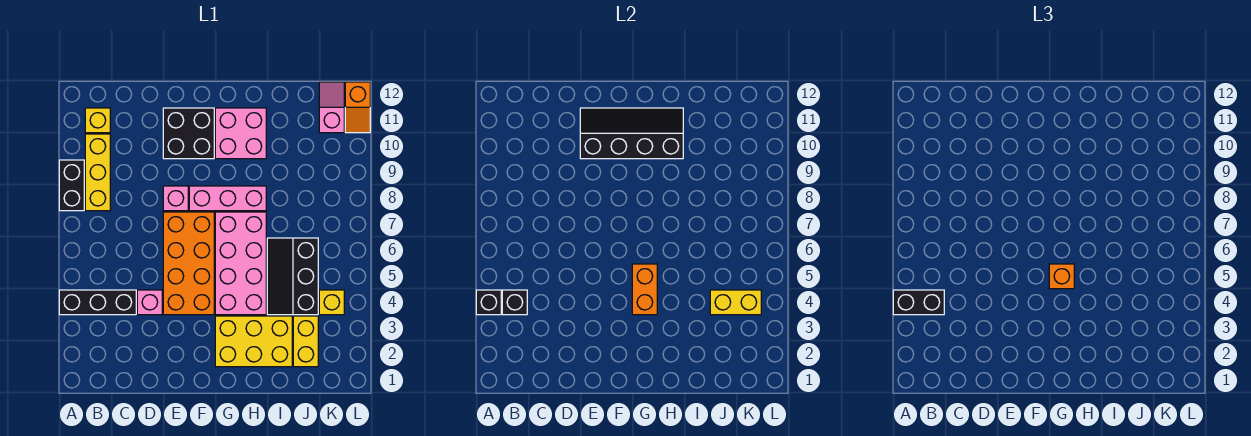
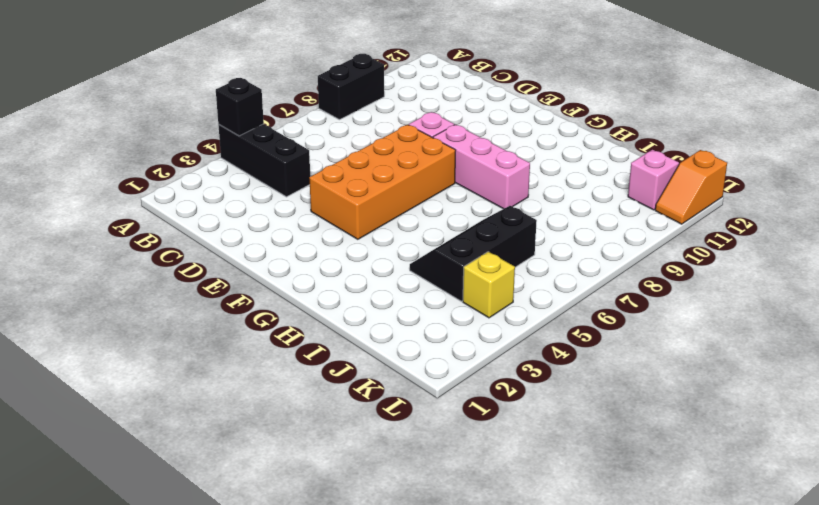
none -> yellow brick B8:B10 level 1
none -> yellow brick B11 level 1
none -> pink brick D4 level 1

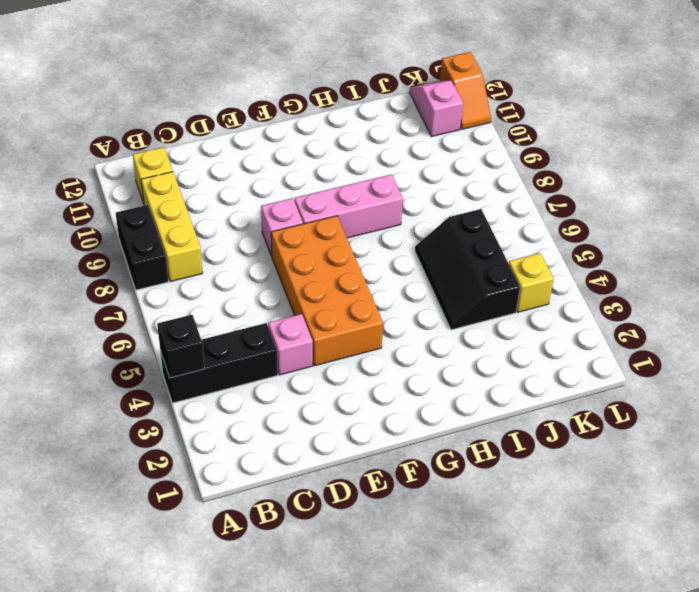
none -> black brick E10:F11 level 1
none -> yellow brick G2:I3 level 1
none -> pink brick G4:H7 level 1

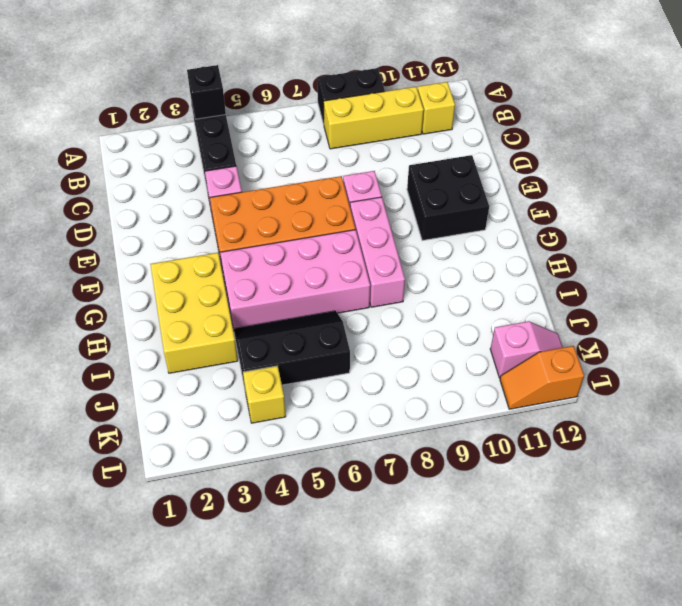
none -> pink brick G10:H11 level 1
none -> yellow brick J2:J3 level 1
none -> black brick B4 level 2

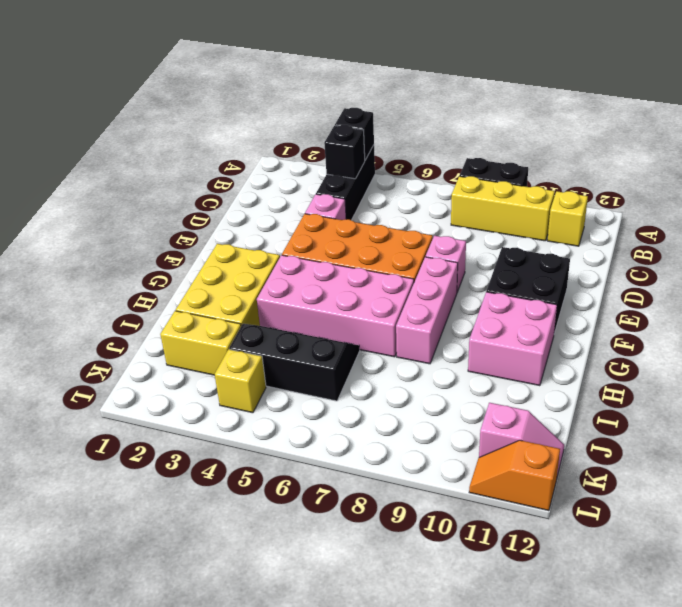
none -> black slope E10:H11 level 2 top 10
none -> orange brick G4:G5 level 2
none -> yellow brick J4:K4 level 2

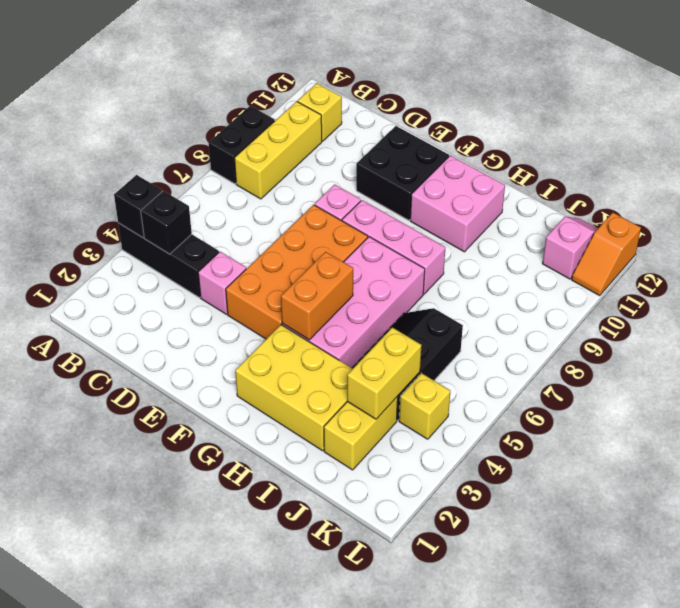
yellow brick J3:J4 level 2 -> yellow brick J4:K4 level 2
none -> black slope E10:H11 level 2 top 10
none -> black brick A4:B4 level 3
none -> orange brick G5 level 3

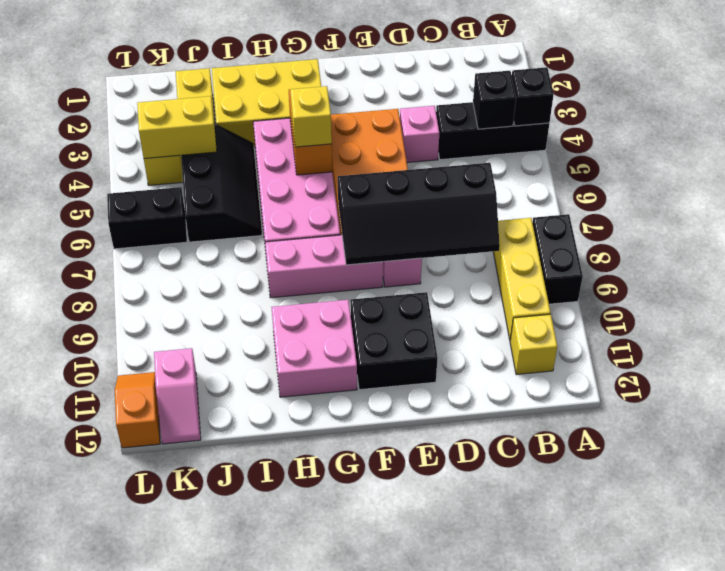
black slope C7:F8 level 2 top 7 -> black slope E10:H11 level 2 top 10
yellow brick G5 level 3 -> orange brick G5 level 3
black brick K6:L6 level 1 -> black brick A4:B4 level 3

